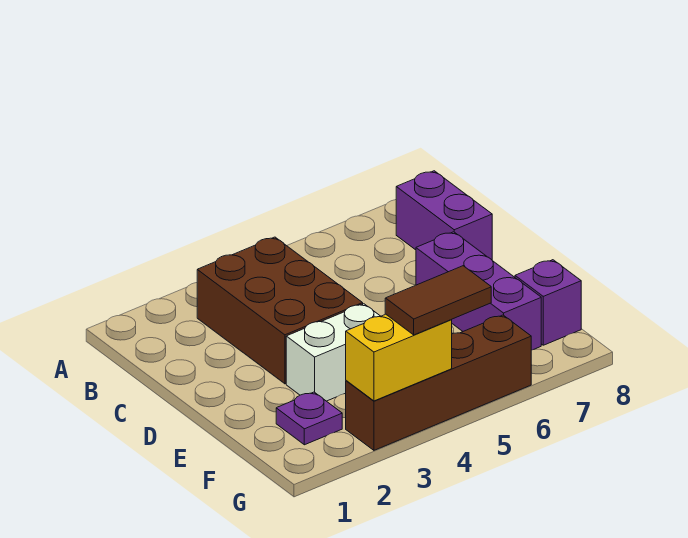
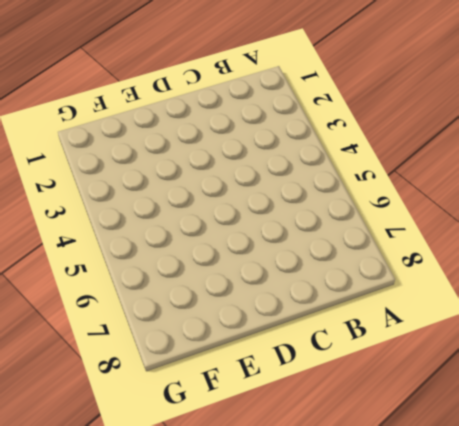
none -> brown brick B3:D4 level 1
none -> purple brick B8:C8 level 1

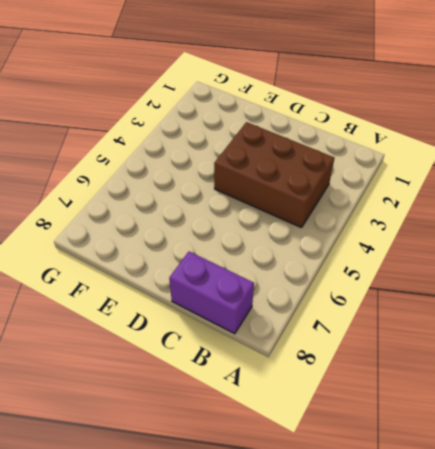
none -> purple brick D7:F7 level 1
none -> white brick E3:E4 level 1

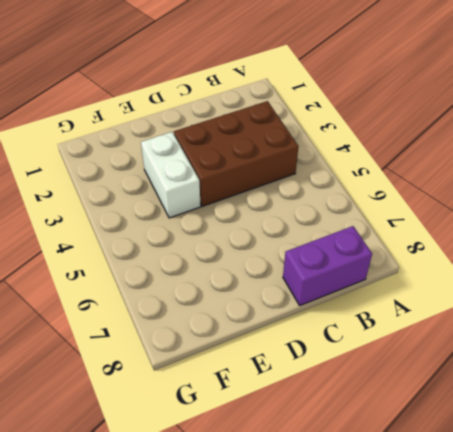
none -> purple brick D7:F7 level 1
none -> purple plate F2 level 1

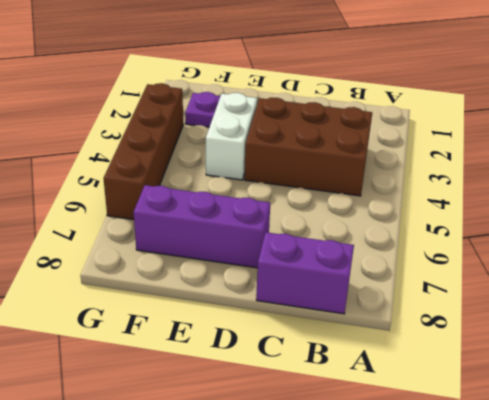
none -> purple brick F8 level 1
none -> yellow brick G3:G4 level 2

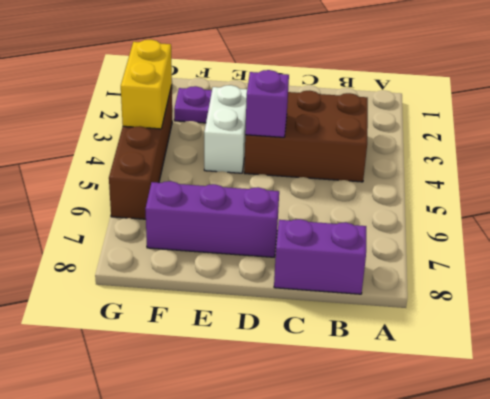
purple brick D4 level 2 -> purple brick F8 level 1
none -> brown tile G4:G5 level 3

